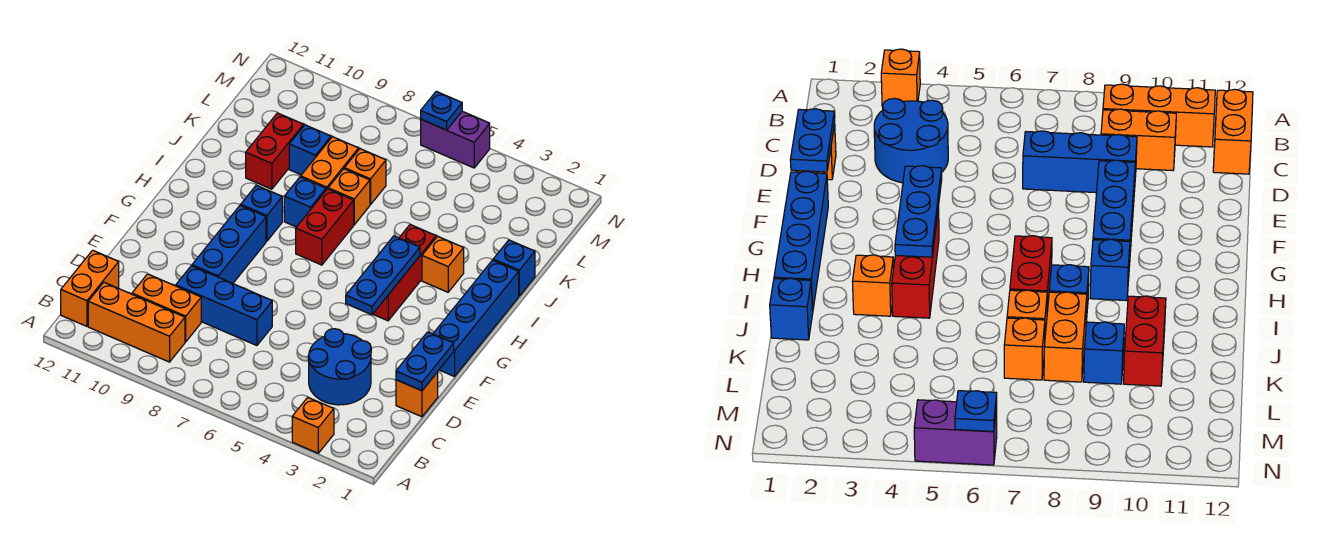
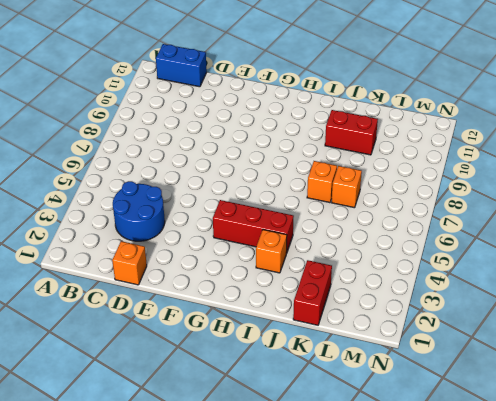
blue brick B12:C12 level 1 -> orange brick B12:C12 level 1
red brick K1:K2 level 1 -> red brick H7:I7 level 1
none -> orange brick A3 level 1
none -> orange brick B9:B11 level 1
none -> orange brick C9:C10 level 1

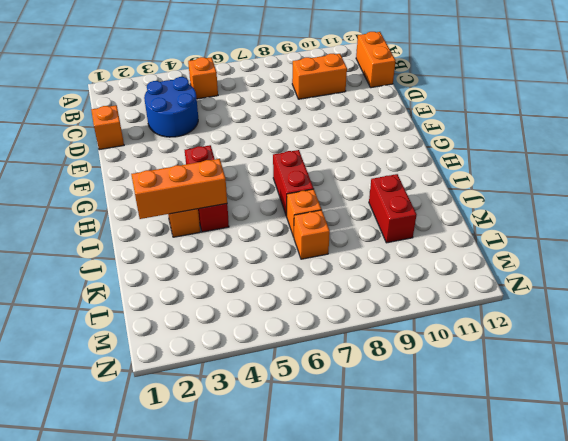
orange brick B5 level 1 -> orange brick A3 level 1
orange brick I2:I4 level 2 -> orange brick B9:B11 level 1
none -> blue brick D7:D9 level 1
none -> blue brick E9:G9 level 1
none -> blue brick F1:I1 level 1

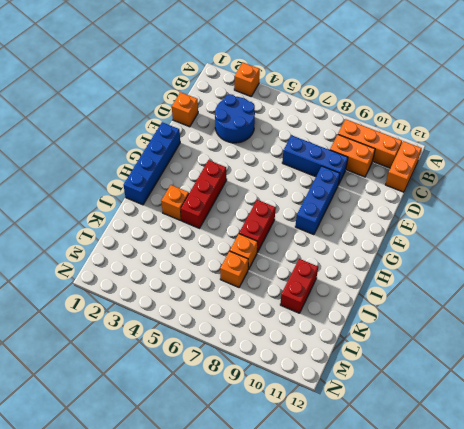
none -> blue brick H9 level 1
none -> blue brick I8 level 1
none -> blue brick J1 level 1

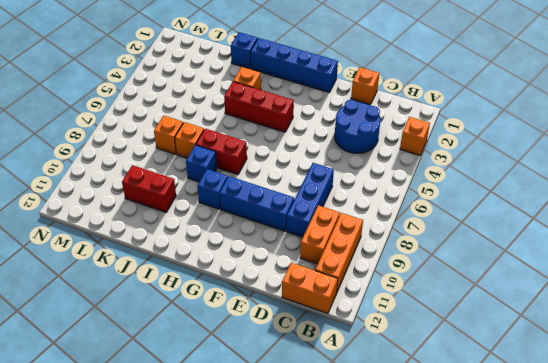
none -> orange brick J8:K8 level 1
none -> blue brick K9 level 1
none -> purple brick N5:N6 level 1

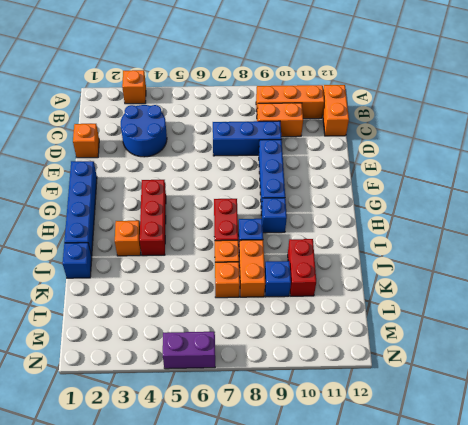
none -> blue plate D1:E1 level 2
none -> blue plate F4:H4 level 2
none -> blue plate N6 level 2

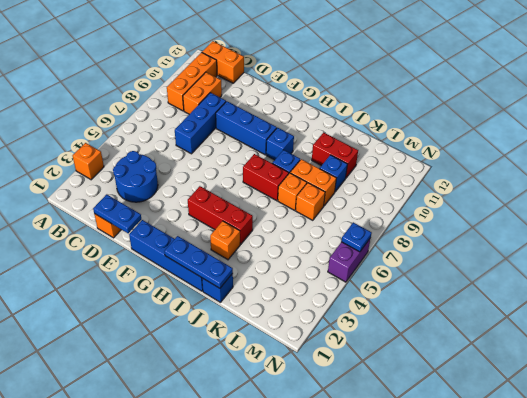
blue plate H1:J1 level 2 -> blue plate F4:H4 level 2

